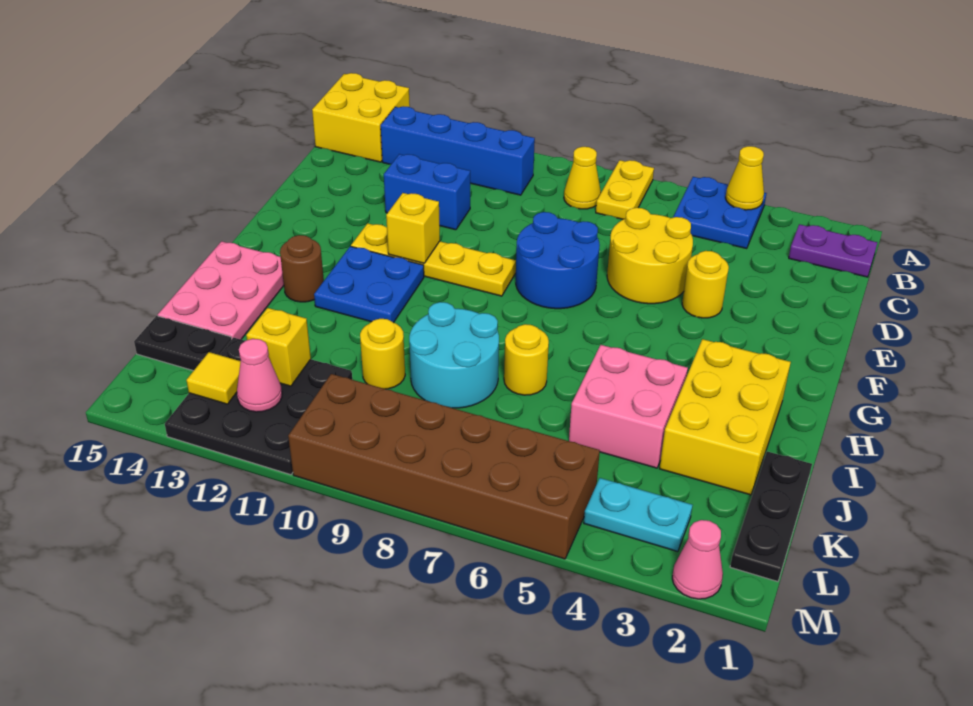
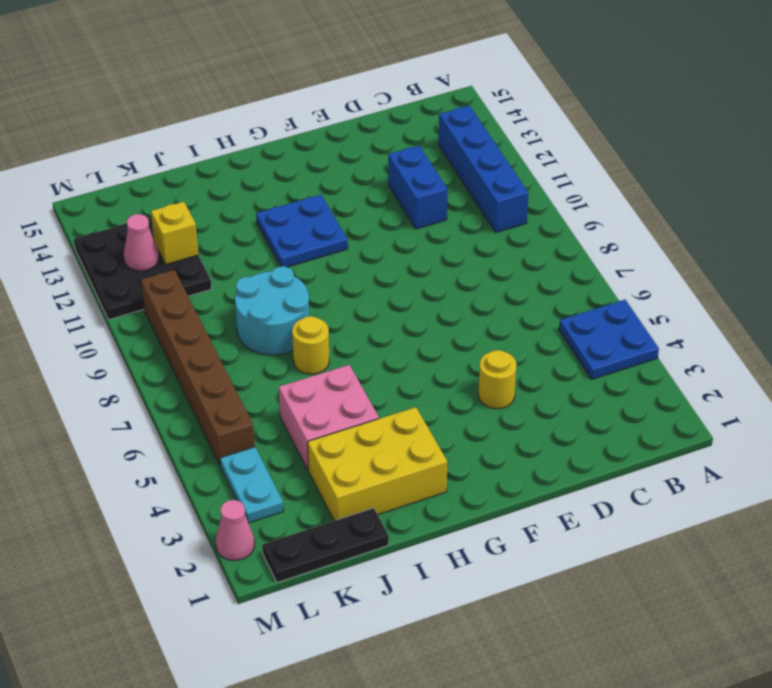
brown brick L5:L10 level 1 -> brown brick L5:M10 level 1
none -> yellow plate A7:B7 level 1
none -> yellow brick A14:B15 level 1
none -> purple plate B1:B2 level 1
none -> yellow cone B8 level 1

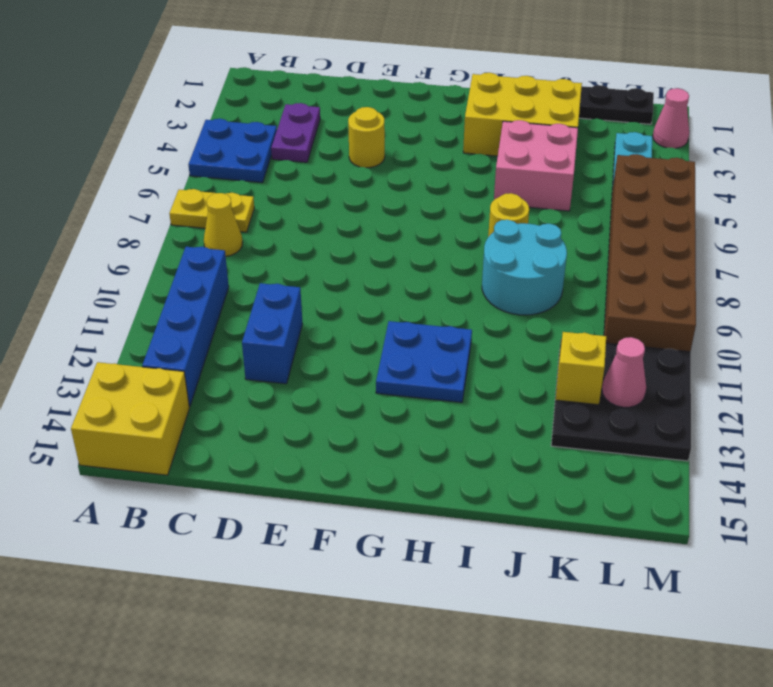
purple plate C3:C4 level 1 -> purple plate B1:B2 level 1
none -> yellow round brick D5:E6 level 1
none -> blue round brick E7:F8 level 1
none -> yellow plate F9:F12 level 1
none -> brown round brick H13 level 1

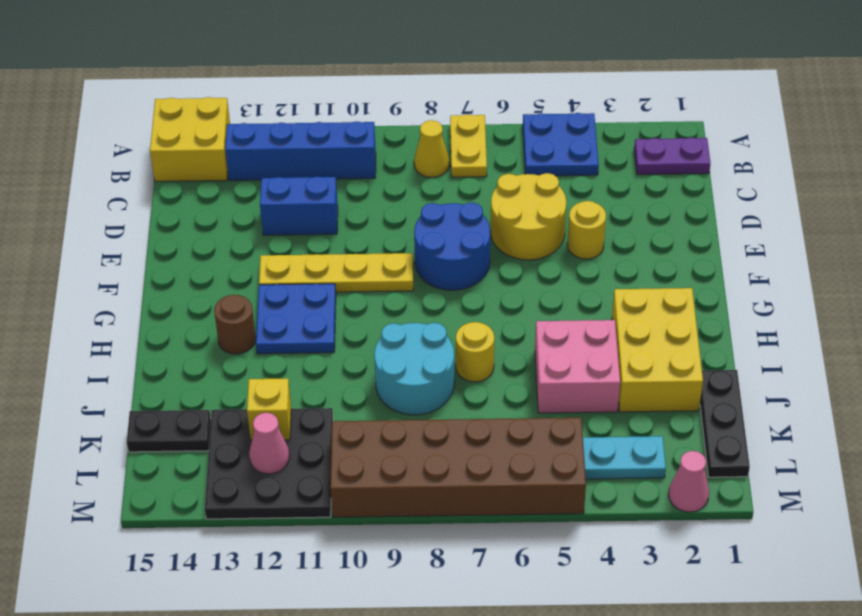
none -> pink plate H14:J15 level 1
none -> yellow round brick J10 level 1
none -> yellow cone A4 level 2
none -> yellow brick F11 level 2

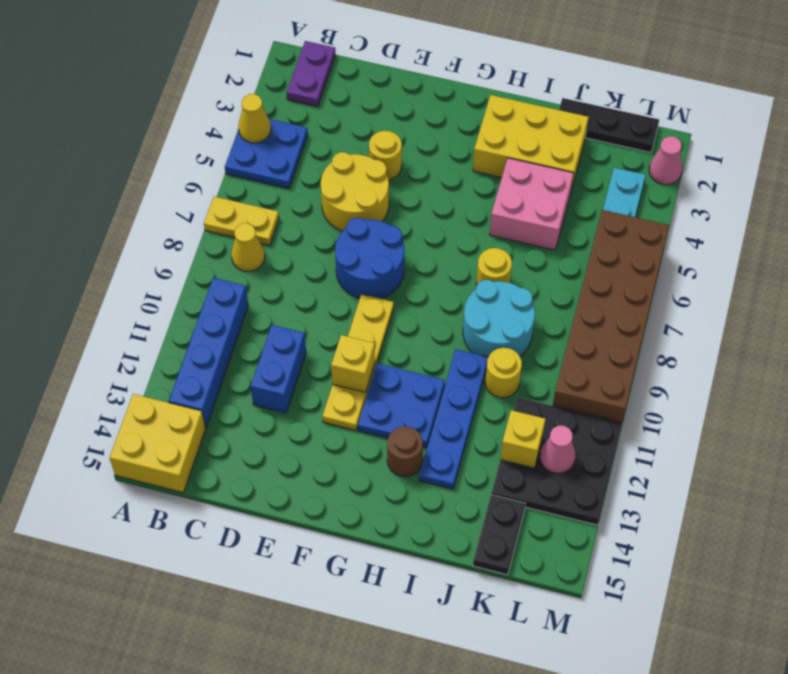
blue plate I10:I13 level 1 -> none
none -> pink plate H14:J15 level 1
none -> yellow tile L13 level 2

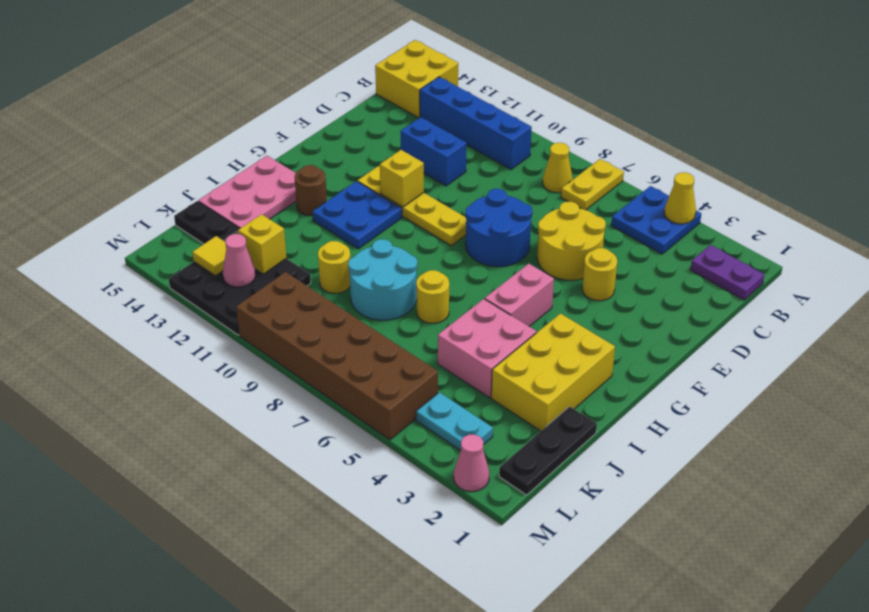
pink brick G5:H5 level 1 -> none

